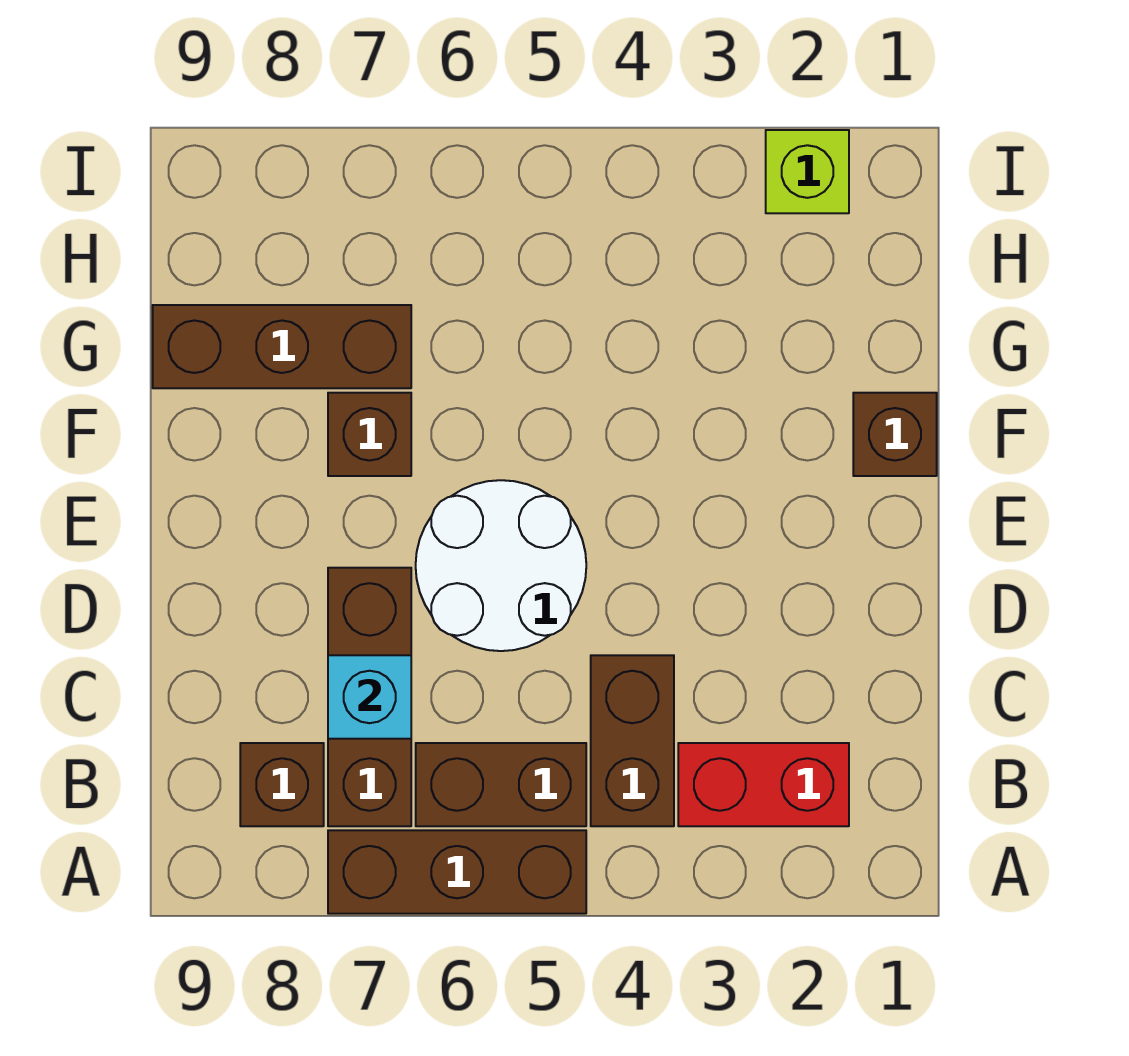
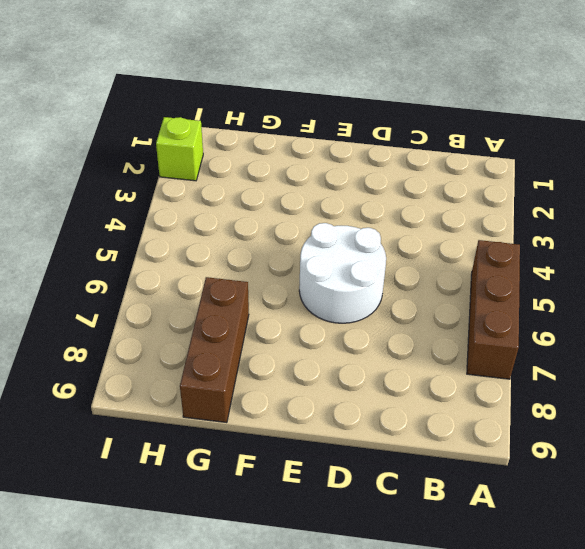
none -> red brick B2:B3 level 1
none -> brown brick B4:C4 level 1
none -> brown brick B5:B6 level 1

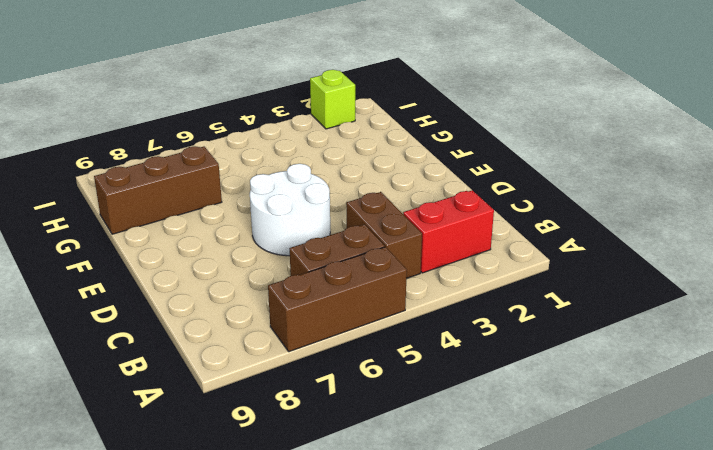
none -> brown brick B7:D7 level 1
none -> brown brick B8 level 1
none -> brown brick F1 level 1

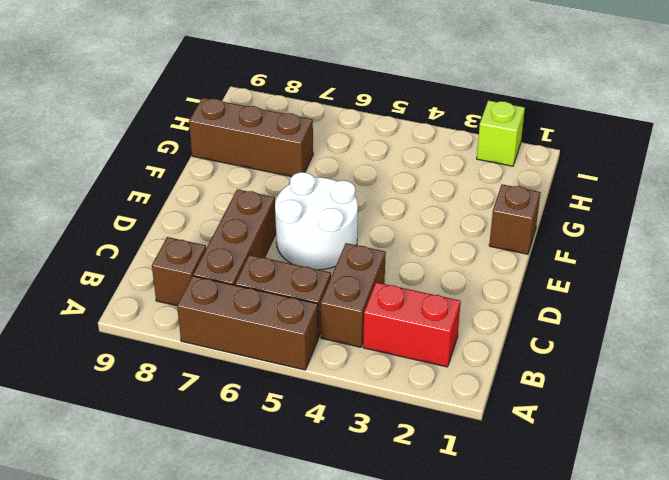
none -> brown brick F7 level 1
none -> cyan brick C7 level 2

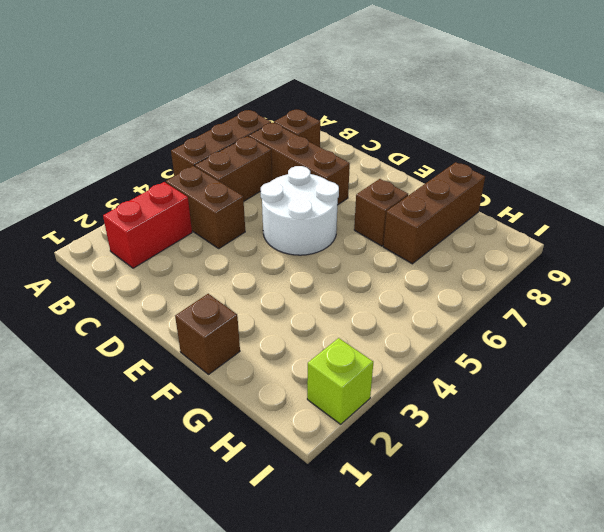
none -> cyan brick C7 level 2

